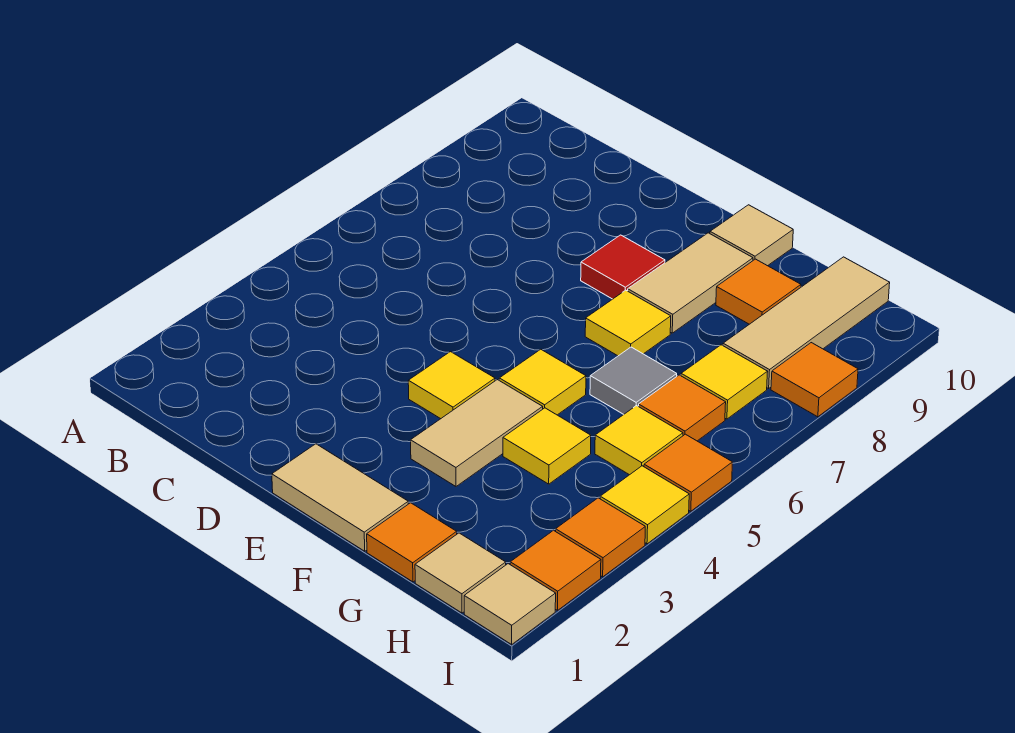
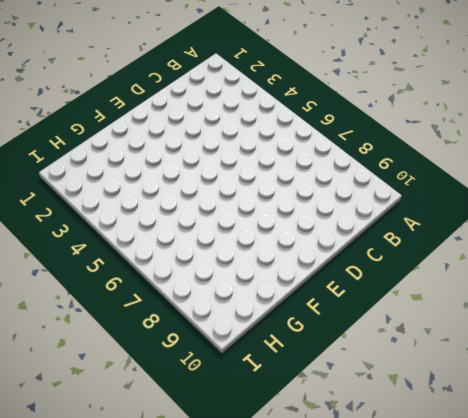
none -> tan tile E1:F1 level 1
none -> yellow tile E4 level 1
none -> red tile E8 level 1

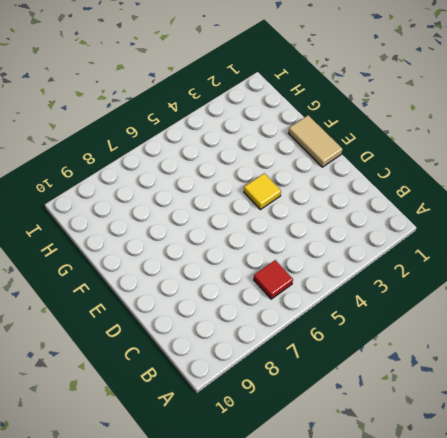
red tile B6 level 1 -> red tile E8 level 1
none -> tan tile F3:F4 level 1
none -> yellow tile F5 level 1
none -> yellow tile F7 level 1

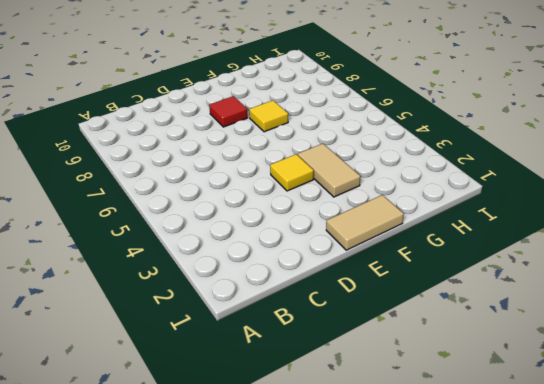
none -> yellow tile F5 level 1
none -> tan tile F8:F9 level 1
none -> tan tile F10 level 1

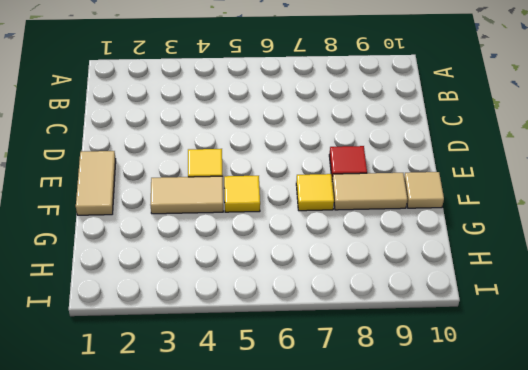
none -> orange tile G1 level 1
none -> yellow tile G4 level 1
none -> grey tile G6 level 1

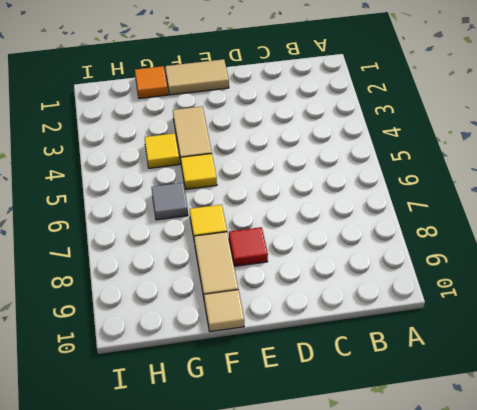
none -> yellow tile E4 level 1
none -> orange tile G9 level 1
none -> tan tile H1 level 1

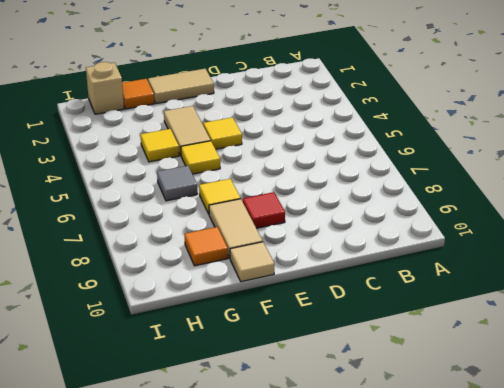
tan brick H1 level 1 -> tan tile H1 level 1
none -> yellow tile H5 level 1
none -> orange tile H6 level 1
none -> yellow tile H7 level 1

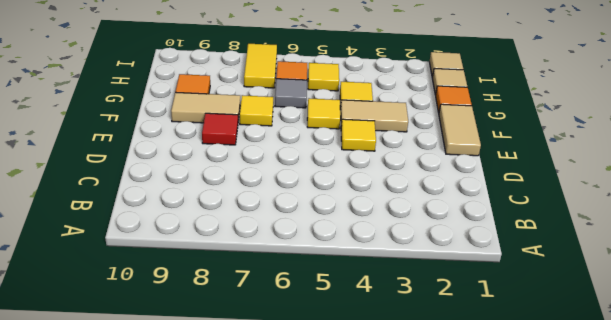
yellow tile H7:I7 level 1 -> yellow tile H7 level 1
none -> tan tile F10 level 1
none -> tan tile H8:H10 level 1
none -> orange tile I2 level 1

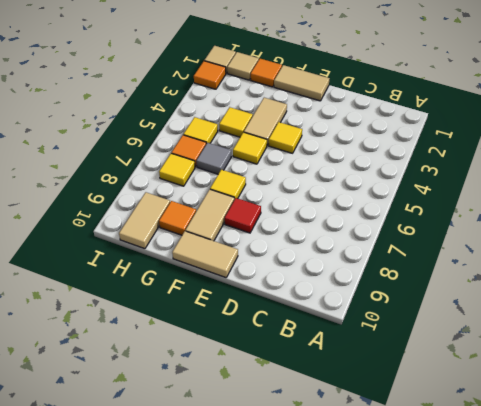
tan tile E10:F10 level 1 -> tan tile F10 level 1
tan tile H9:H10 level 1 -> tan tile H8:H10 level 1
none -> orange tile I3 level 1
none -> yellow tile I4 level 1
none -> orange tile I5 level 1

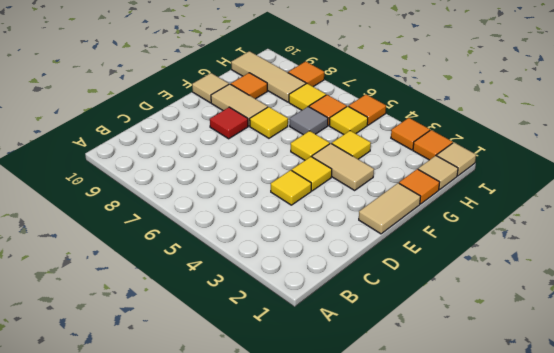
yellow tile D4 level 1 -> yellow tile I4 level 1

